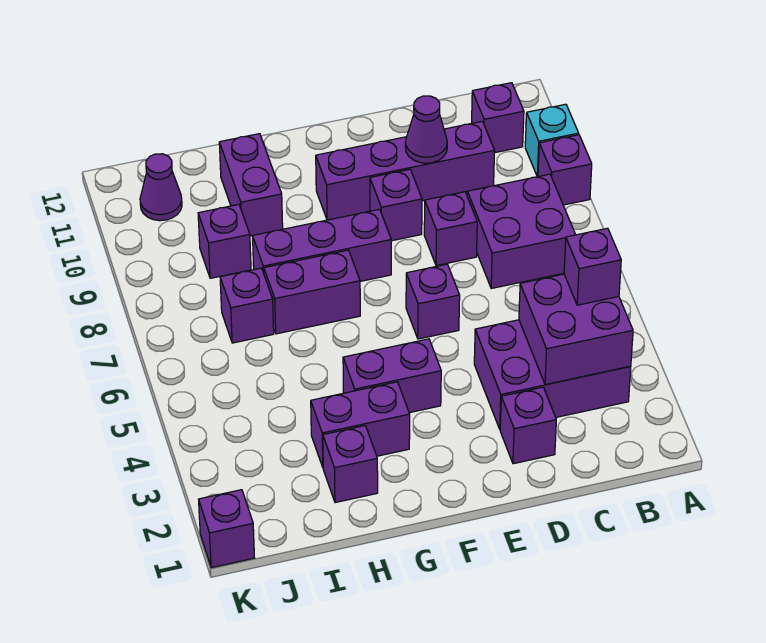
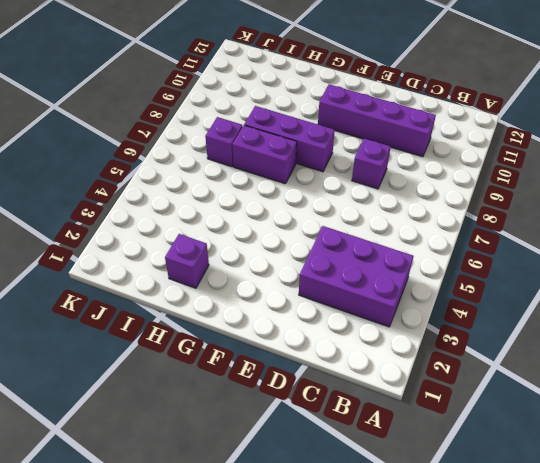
none -> purple brick A9 level 1
none -> cyan brick A10 level 1
none -> purple brick B7:C8 level 1

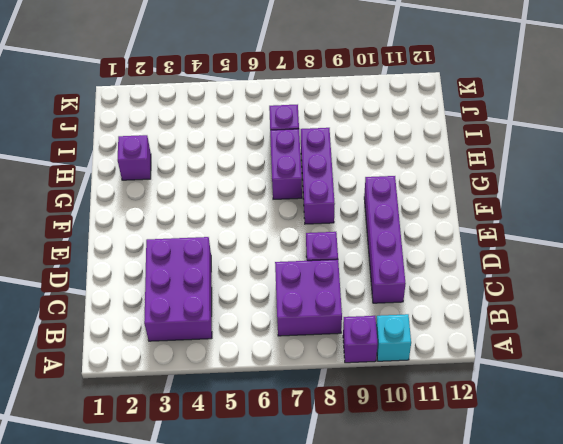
none -> purple brick B11 level 1
none -> purple brick D2 level 1
none -> purple brick E6 level 1

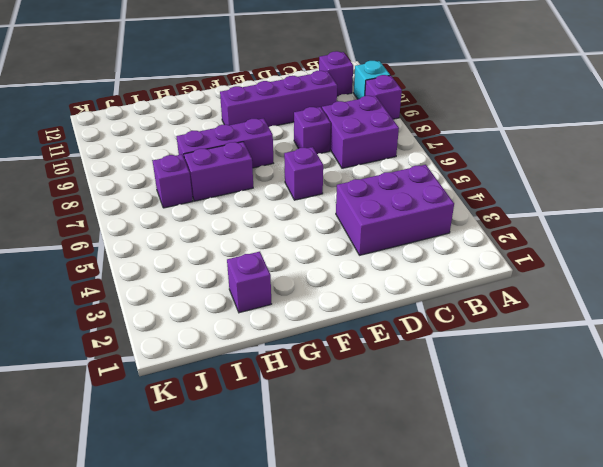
none -> purple brick D2 level 1
none -> purple brick E9 level 1
none -> purple brick F4:G4 level 1

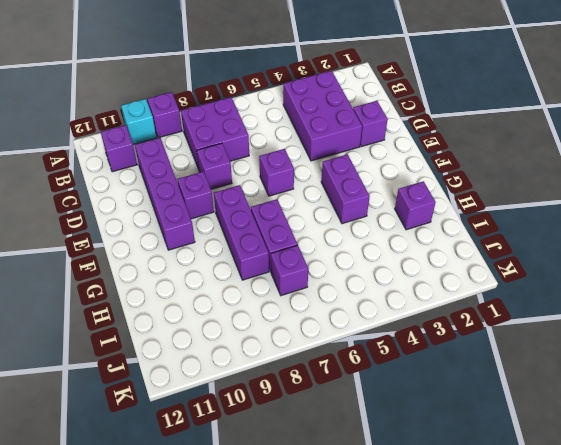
none -> purple brick G3:H3 level 1
none -> purple brick H10:H11 level 1
none -> purple brick I9 level 1

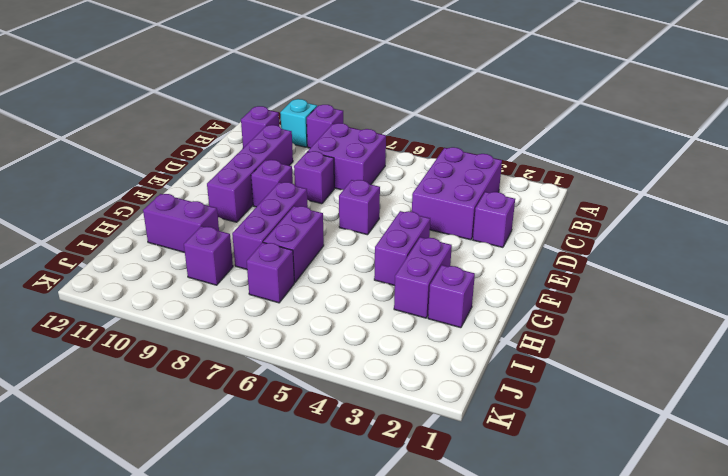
none -> purple cone J11 level 1
none -> purple brick K1 level 1
none -> purple brick B3:C4 level 2

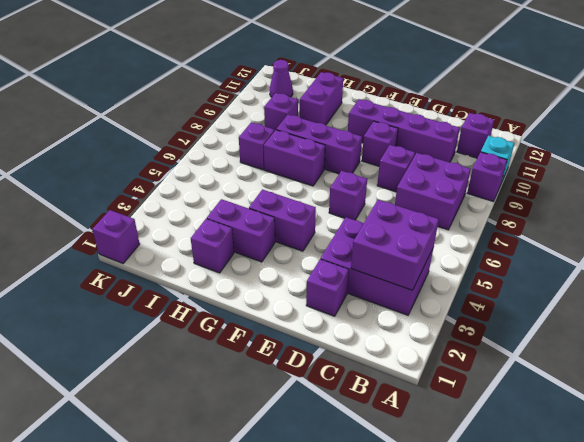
none -> purple cone D10 level 2
none -> purple brick B4 level 3

